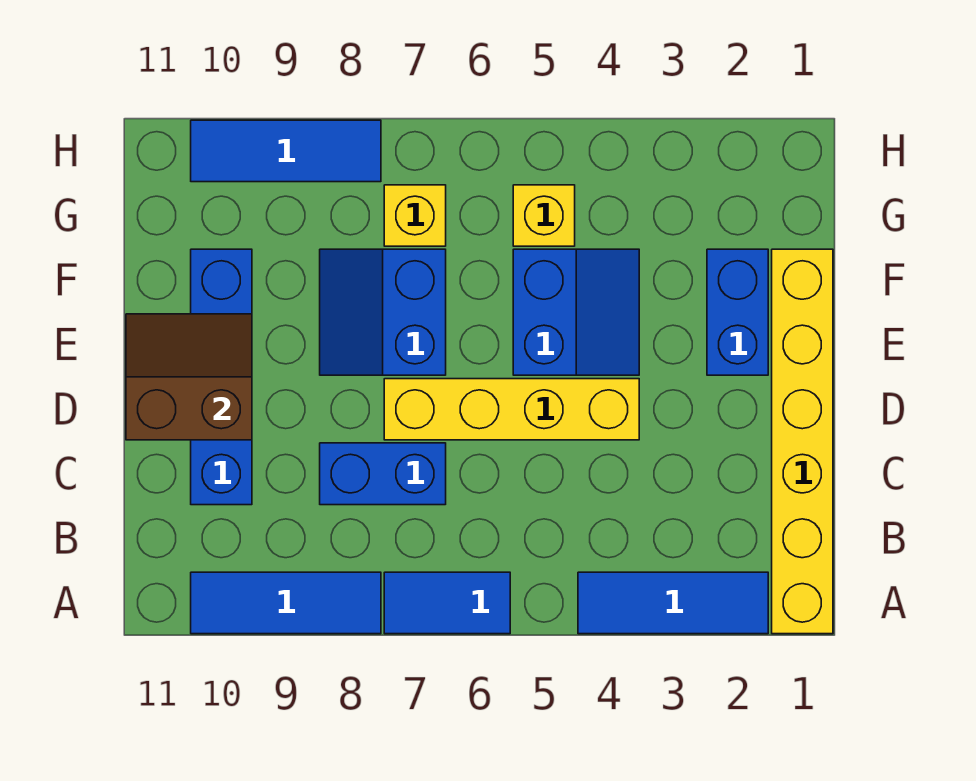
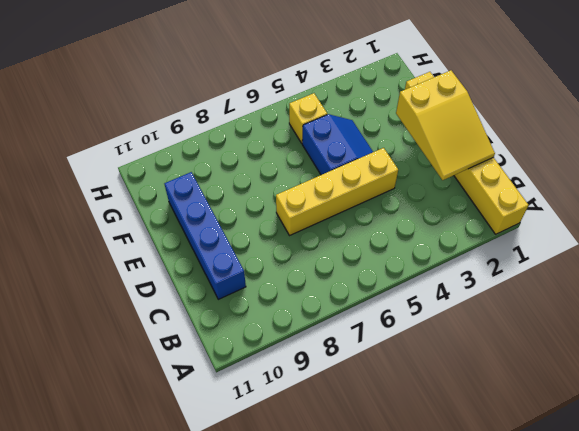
yellow slope C1:E2 level 2 top E -> none
none -> blue tile A2:A4 level 1
none -> blue tile A6:A7 level 1
none -> blue tile A8:A10 level 1

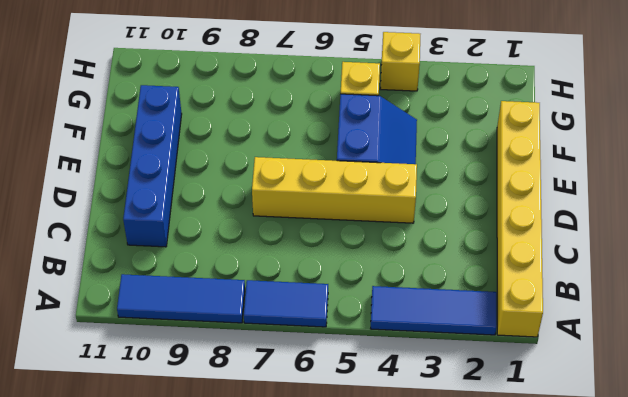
yellow brick H4 level 1 -> yellow brick G7 level 1
none -> blue brick C7:C8 level 1
none -> blue brick E2:F2 level 1
none -> blue slope E7:F8 level 1 top 7

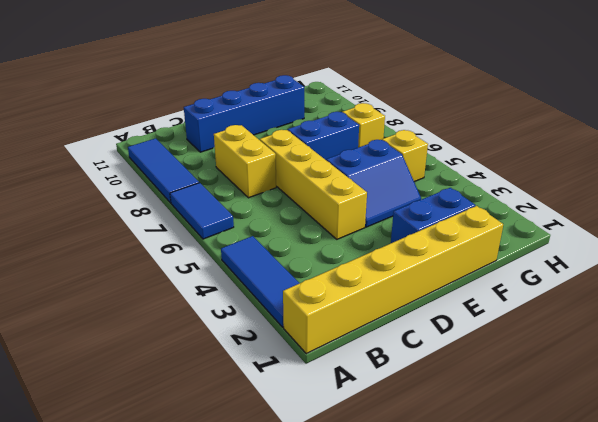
yellow brick C7:C8 level 1 -> blue brick C7:C8 level 1
none -> blue tile H8:H10 level 1
none -> brown slope D10:E11 level 2 top D

